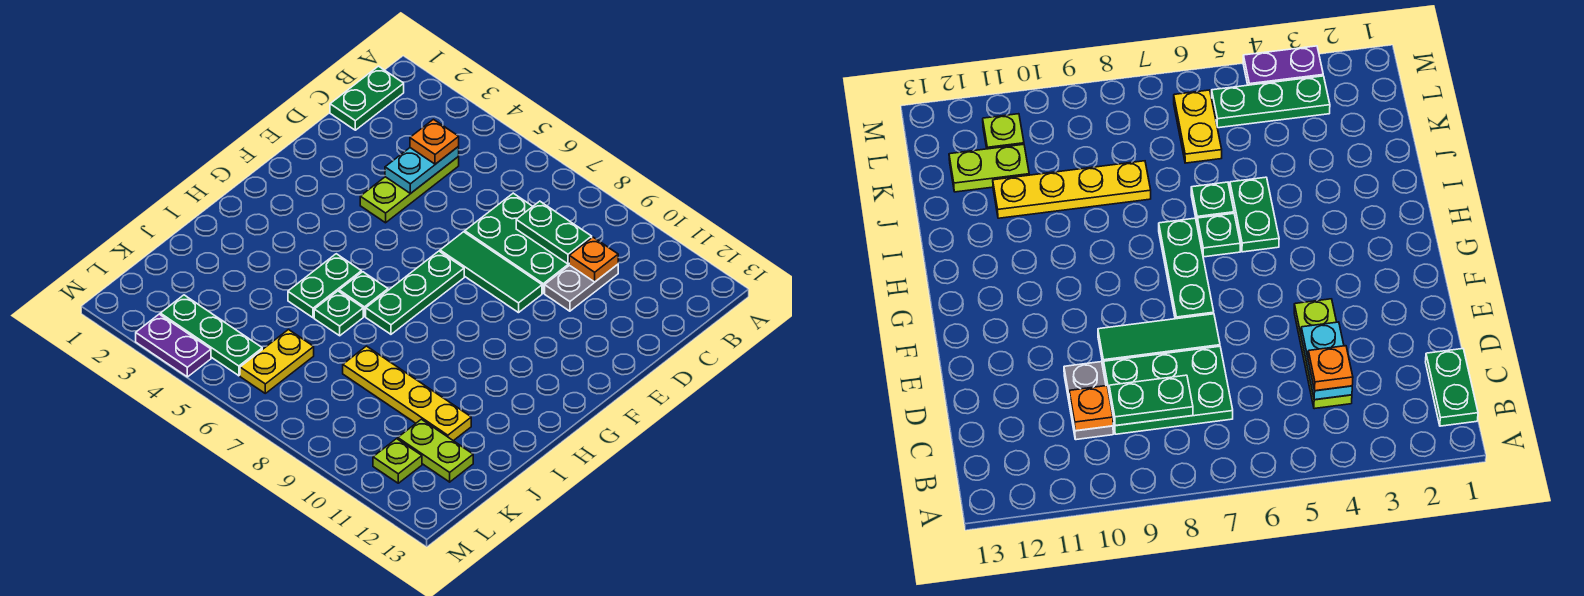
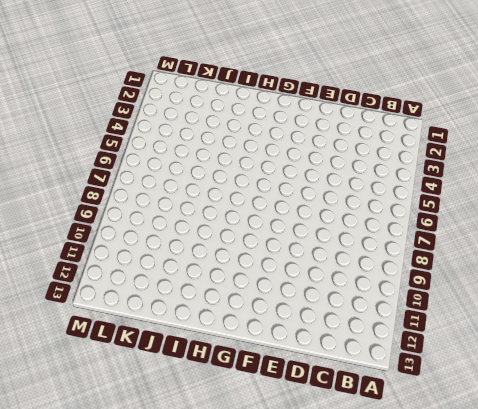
none -> green plate B1:C1 level 1
none -> lime plate C4:E4 level 1
none -> green plate C7:D9 level 1

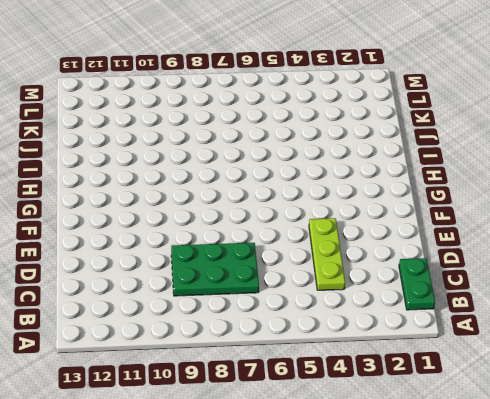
none -> grey plate C10:D10 level 1
none -> green tile E7:E9 level 1
none -> green plate F7:H7 level 1

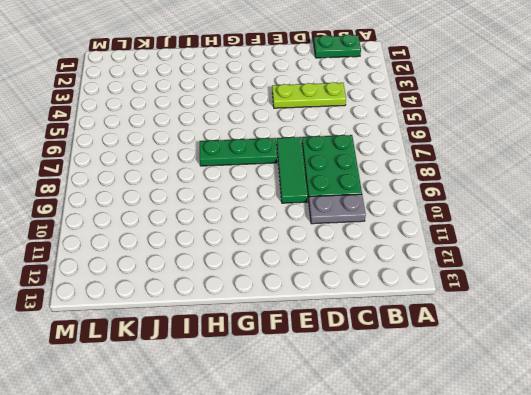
none -> green plate H5:I5 level 1
none -> green plate H6 level 1
none -> green plate I6 level 1

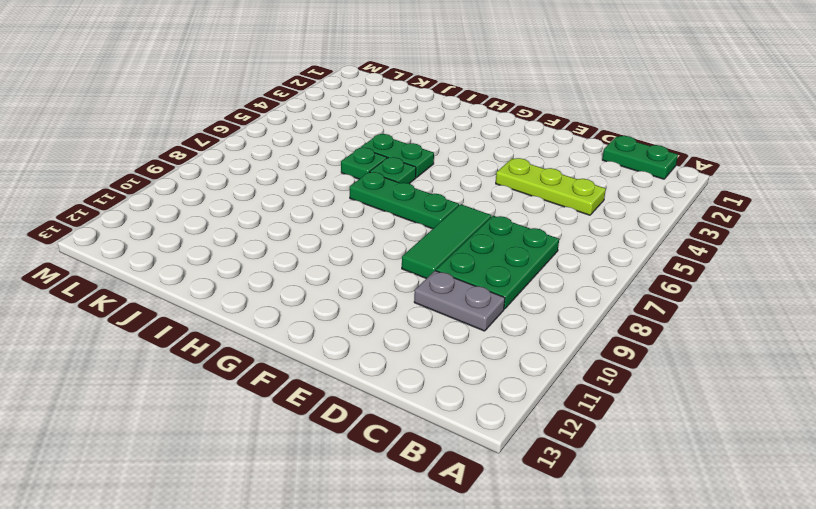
none -> yellow plate J8:J11 level 1
none -> yellow plate K6:L6 level 1
none -> lime plate K11:K12 level 1

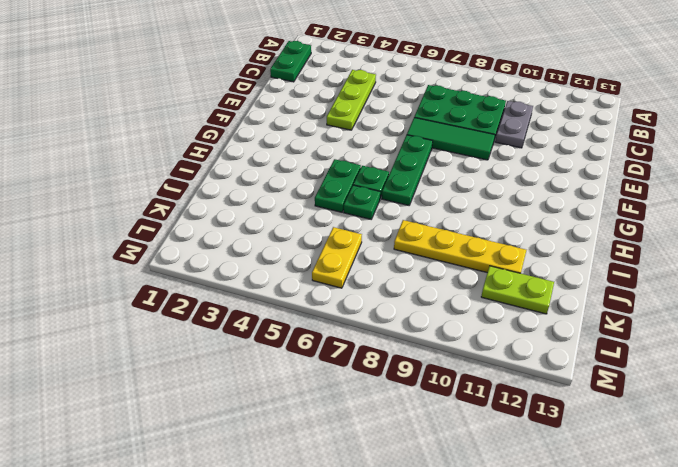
none -> green plate L3:L5 level 1
none -> lime plate L11 level 1
none -> purple plate M3:M4 level 1

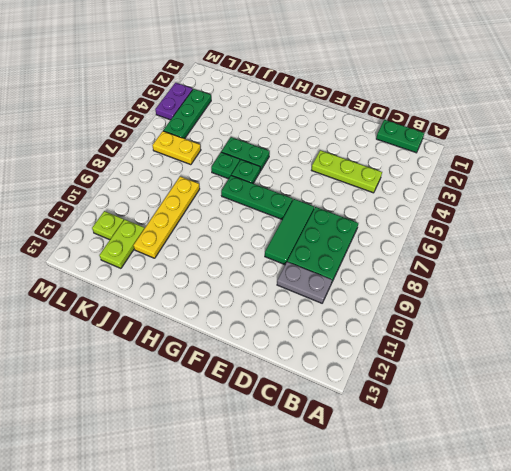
none -> cyan plate C4:D4 level 2
none -> green plate C8:C9 level 2
none -> orange plate C10 level 2

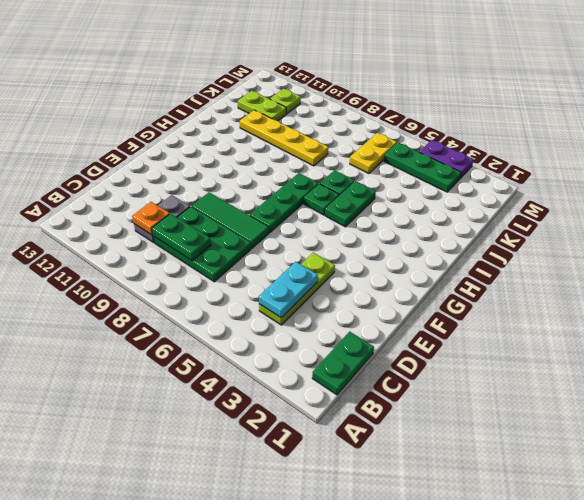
none -> orange plate C4 level 3

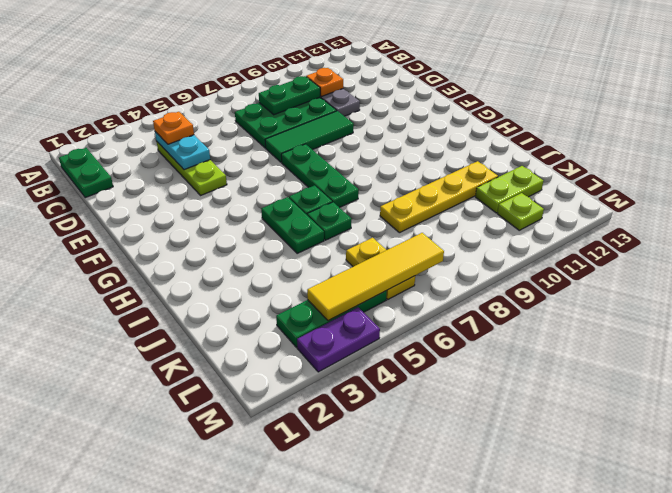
yellow tile L4:L7 level 2 -> none

